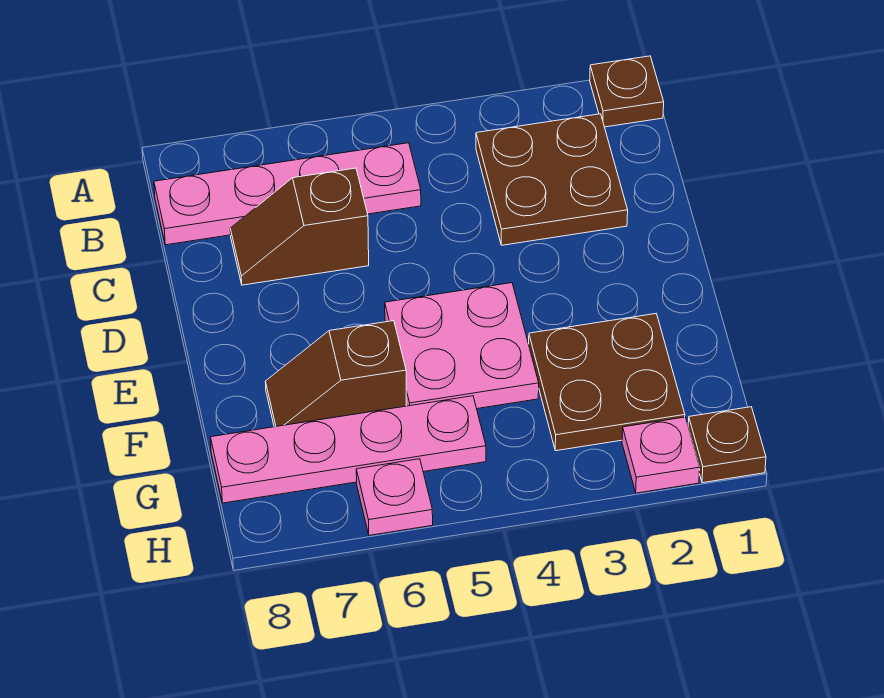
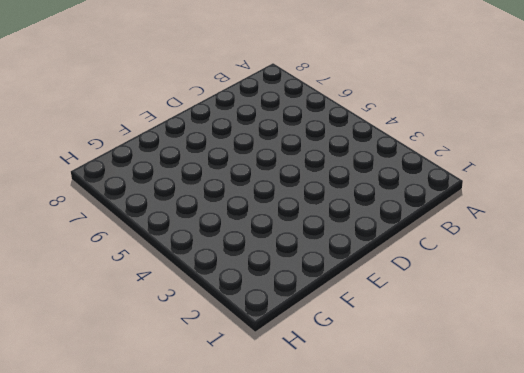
none -> brown plate A1 level 1
none -> brown plate B2:C3 level 1

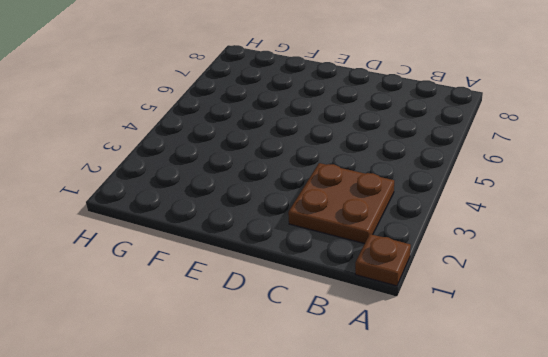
none -> pink plate B5:B8 level 1
none -> brown slope C6:C7 level 1 top 6

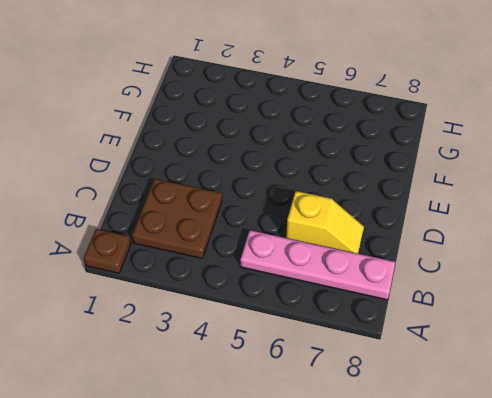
yellow slope C6:C7 level 1 top 6 -> brown slope C6:C7 level 1 top 6
none -> pink plate E4:F5 level 1
none -> brown plate F2:G3 level 1

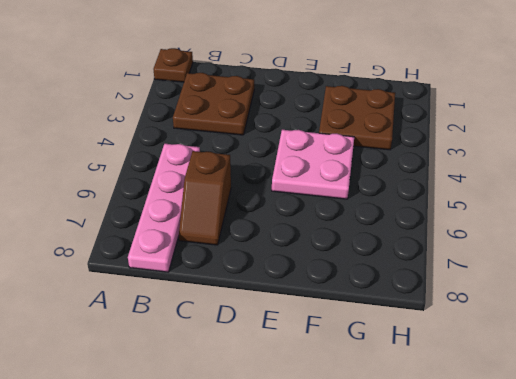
none -> brown slope F6:F7 level 1 top 6
none -> pink plate G5:G8 level 1

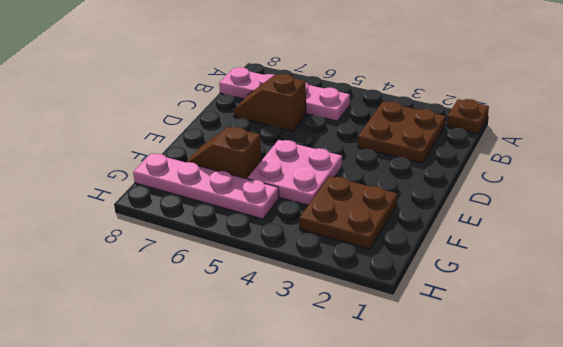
none -> brown plate H1 level 1
none -> pink plate H2 level 1

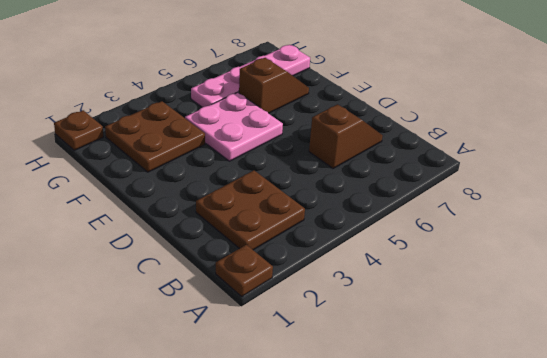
none -> pink plate B5:B8 level 1
none -> pink plate H2 level 1

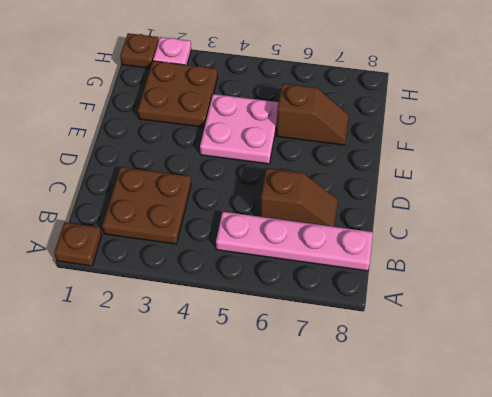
none -> pink plate G5:G8 level 1
none -> pink plate H6 level 1

